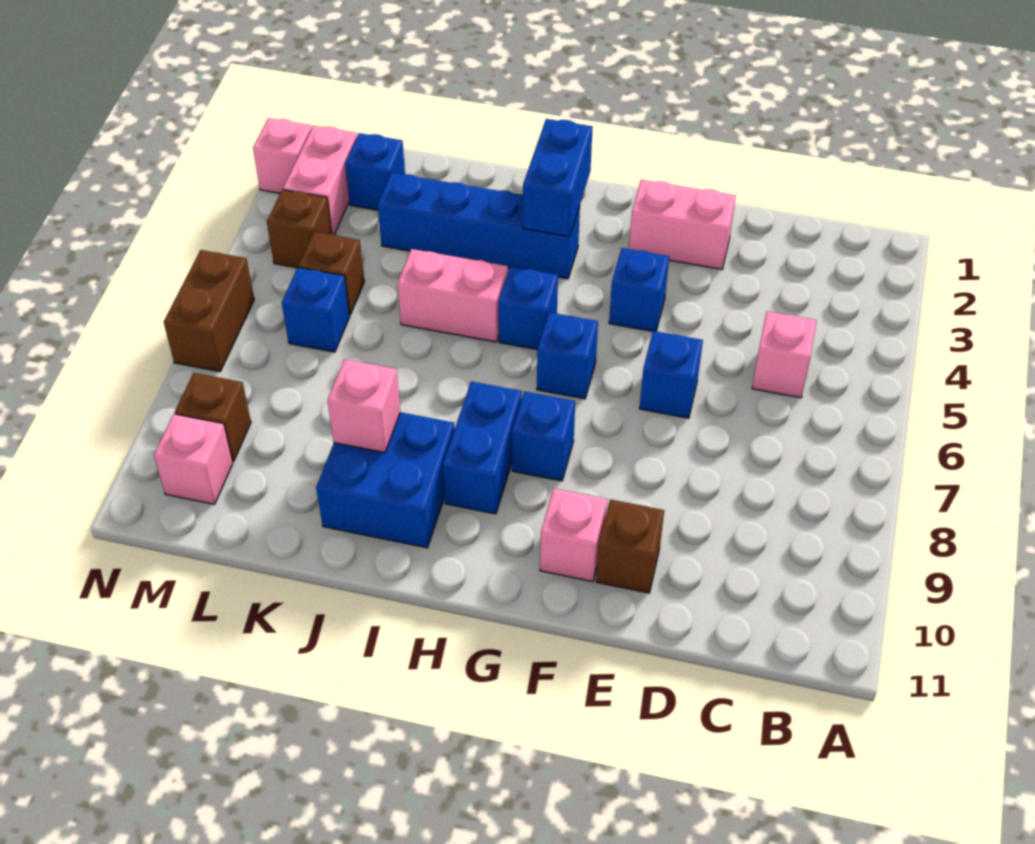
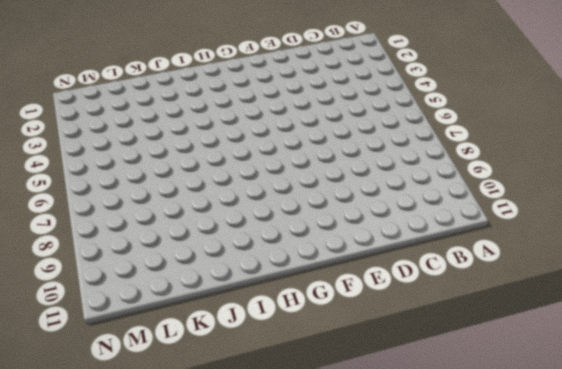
none -> pink brick C5 level 1
none -> pink brick E2:F2 level 1
none -> blue brick E6 level 1

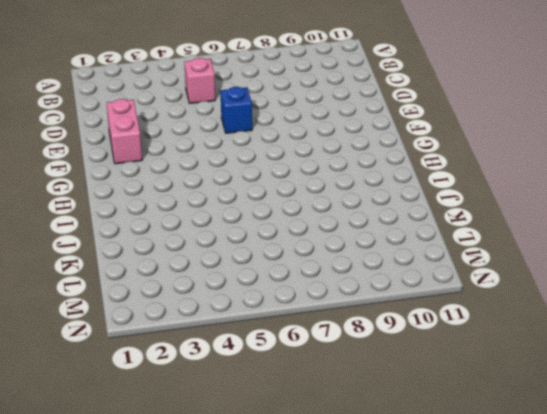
none -> brown brick E10 level 1
none -> blue brick F4 level 1
none -> pink brick F10 level 1

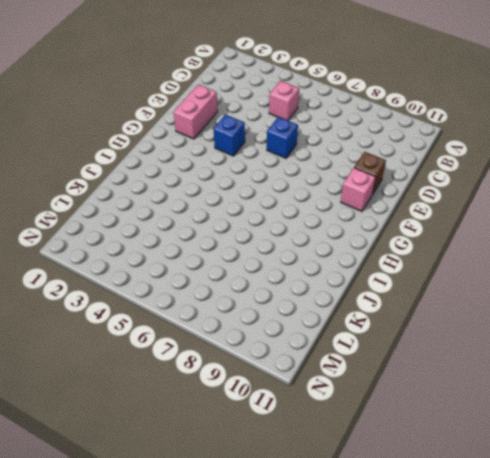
none -> blue brick G6 level 1
none -> blue brick G8 level 1
none -> blue brick H3:K3 level 1

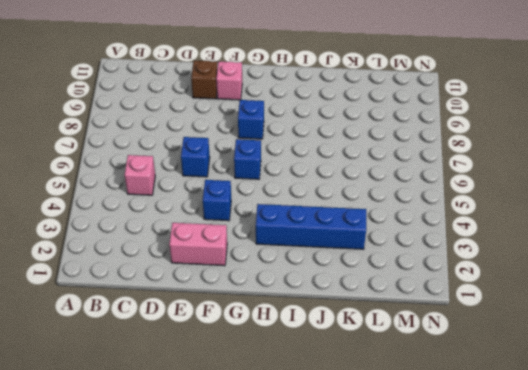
none -> blue brick H5 level 1
none -> blue brick H8:H9 level 1
none -> pink brick I5:J5 level 1

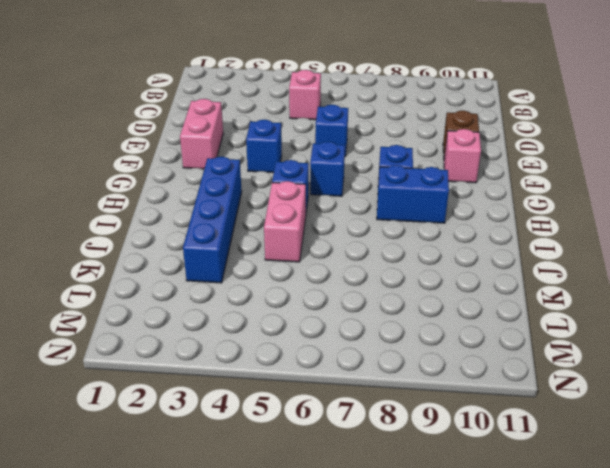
none -> blue brick I9:J10 level 1
none -> blue brick L2 level 1
none -> brown brick L5 level 1

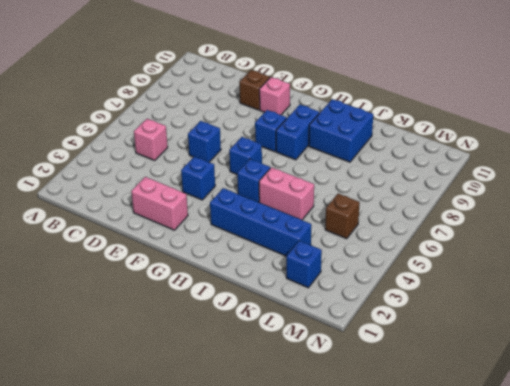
none -> blue brick L6 level 1
none -> pink brick M2:M3 level 1
none -> brown brick M4 level 1

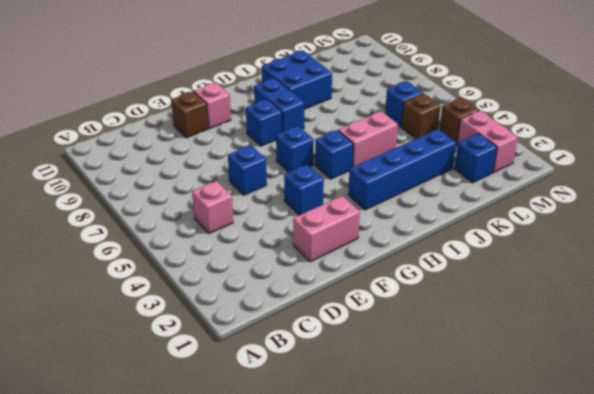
none -> brown brick M9 level 1
none -> pink brick M10 level 1
none -> pink brick N2 level 1

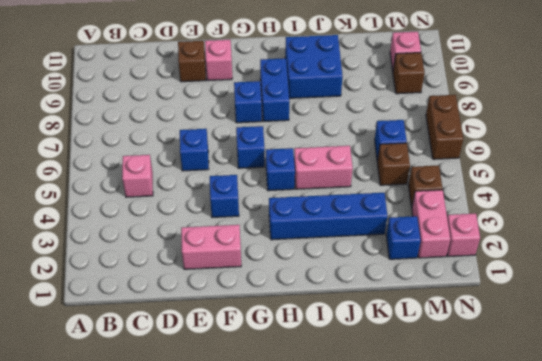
none -> blue brick H2:H3 level 2
none -> pink brick J9 level 2

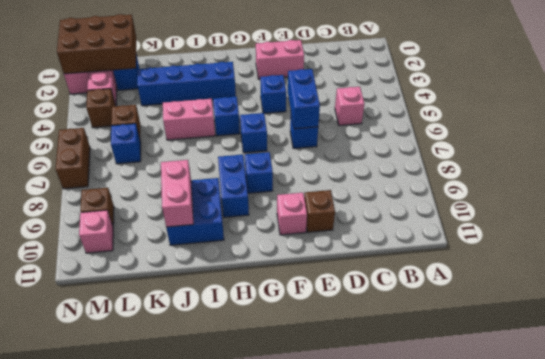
blue brick E5:E6 level 2 -> blue brick H2:H3 level 2
pink brick J9:J10 level 2 -> pink brick J9 level 2
brown brick L1:N2 level 2 -> none

